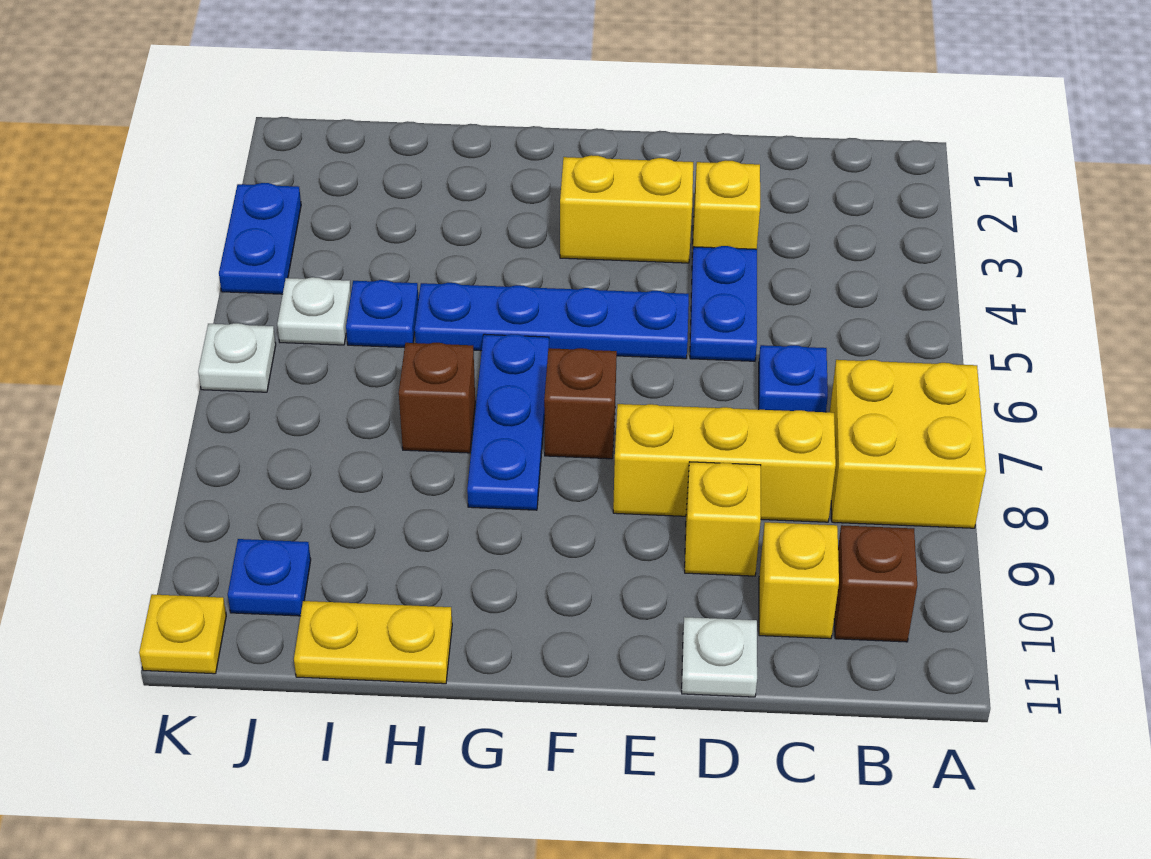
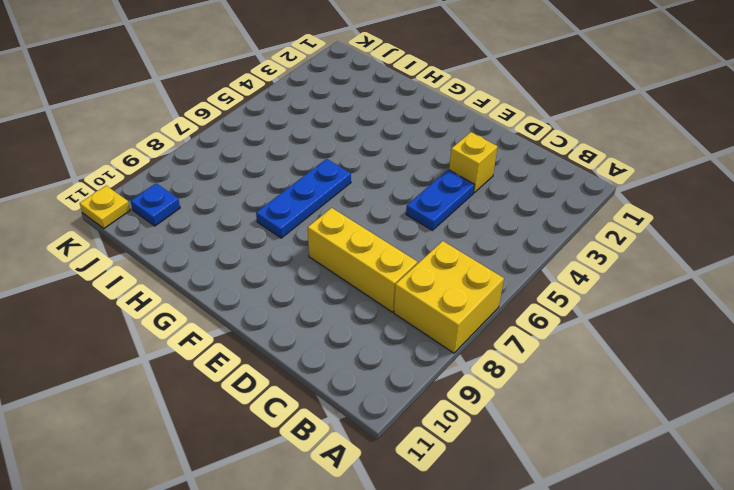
none -> brown brick B10 level 1
none -> blue plate C6 level 1
none -> yellow brick C10 level 1

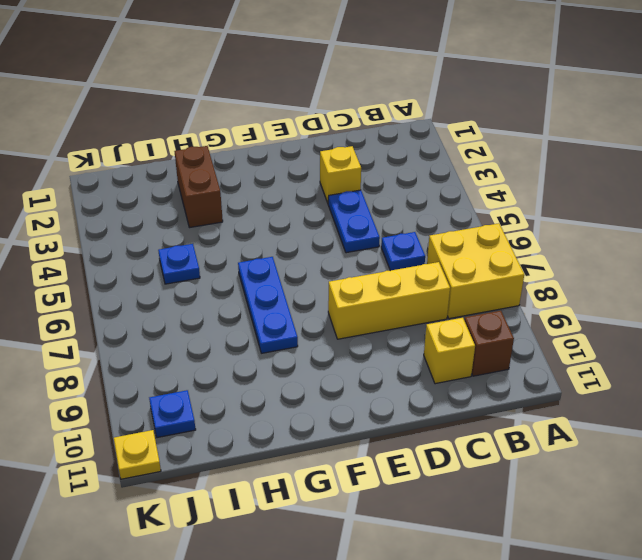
brown brick H2:H3 level 1 -> none
none -> yellow brick D9 level 1
none -> white plate D11 level 1
none -> yellow brick E3:F3 level 1

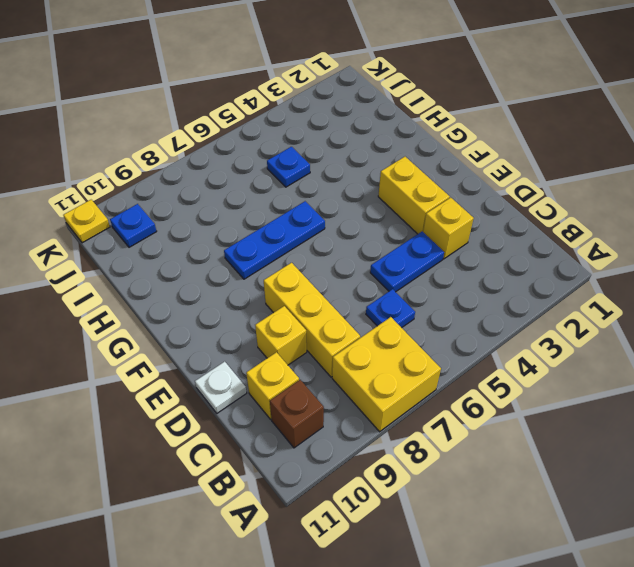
none -> blue plate E5:H5 level 1
none -> brown brick F7 level 1
none -> brown brick H7 level 1

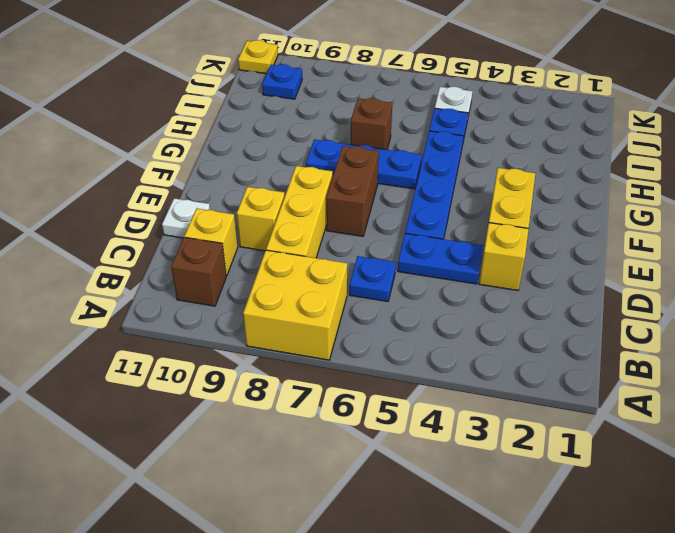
brown brick E7:F7 level 1 -> brown brick F7 level 1
none -> yellow plate H11:I11 level 1
none -> blue plate K3:K4 level 1
none -> white plate K6 level 1

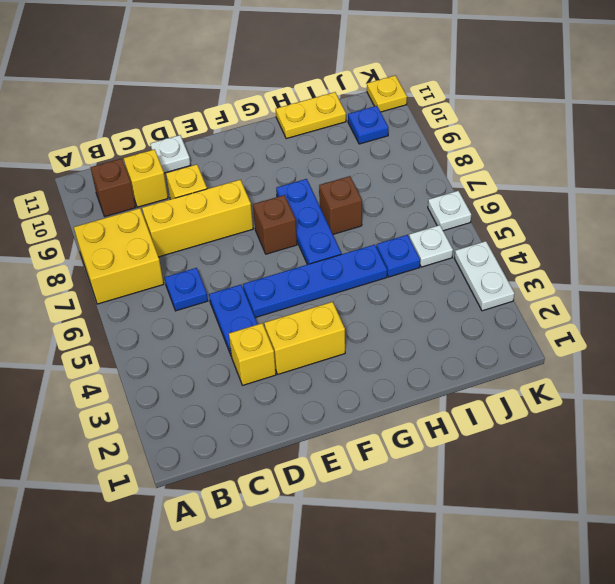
white plate K3:K4 level 1 -> blue plate K3:K4 level 1

